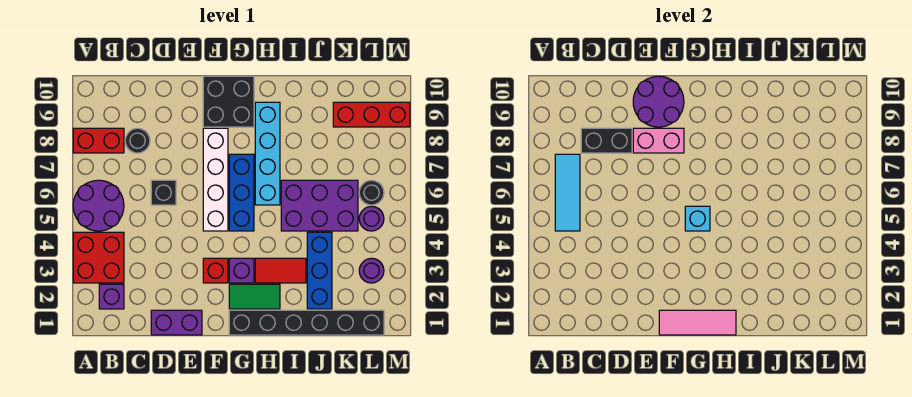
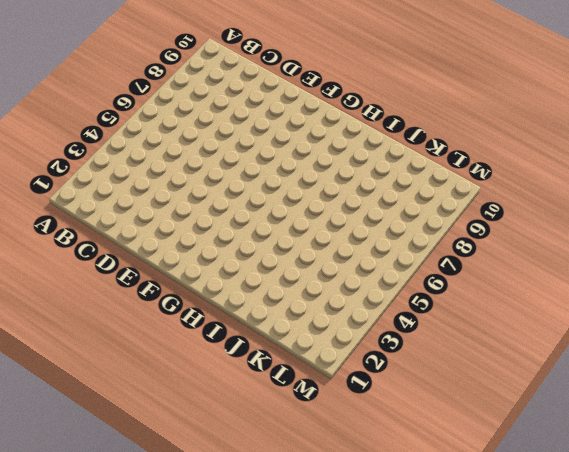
none -> red brick A3:B4 level 1
none -> purple round brick A5:B6 level 1
none -> red brick A8:B8 level 1

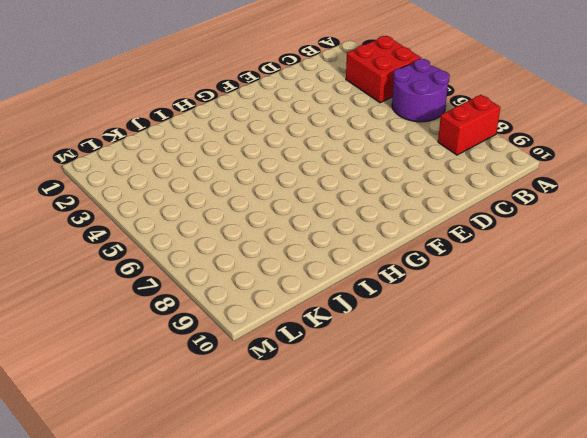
none -> purple brick B2 level 1
none -> black round brick C8 level 1
none -> purple brick D1:E1 level 1

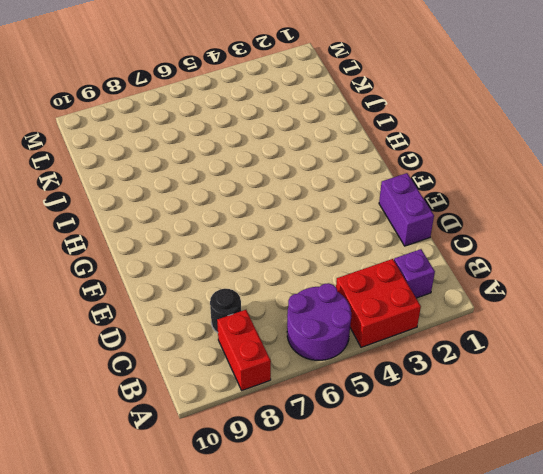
none -> black brick D6 level 1
none -> red brick F3 level 1
none -> white brick F5:F8 level 1

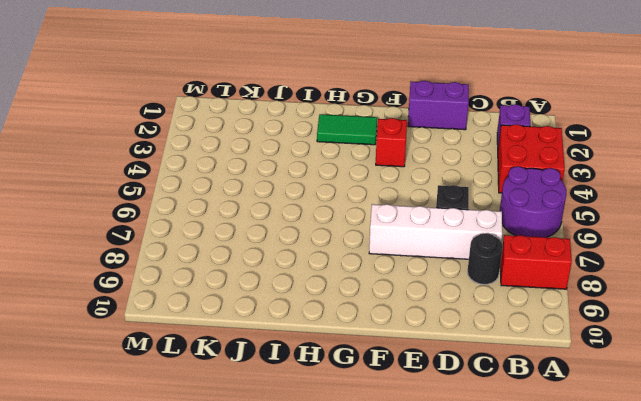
white brick C7:F7 level 1 -> white brick F5:F8 level 1
none -> black brick F9:G10 level 1
none -> black brick G1:L1 level 1
none -> purple brick G3 level 1

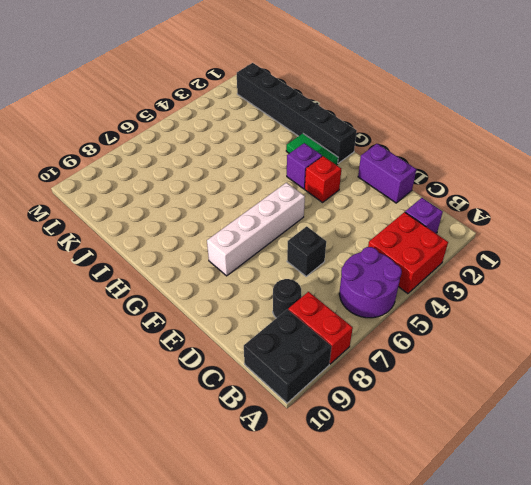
black brick A9:B10 level 1 -> black brick F9:G10 level 1
none -> blue brick G5:G7 level 1
none -> red tile H3:I3 level 1
none -> cyan brick H6:H9 level 1

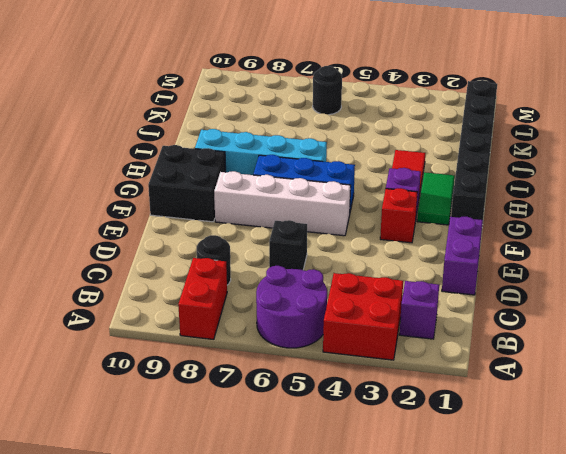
none -> purple brick I5:K6 level 1
none -> blue brick J2:J4 level 1
none -> red brick K9:M9 level 1

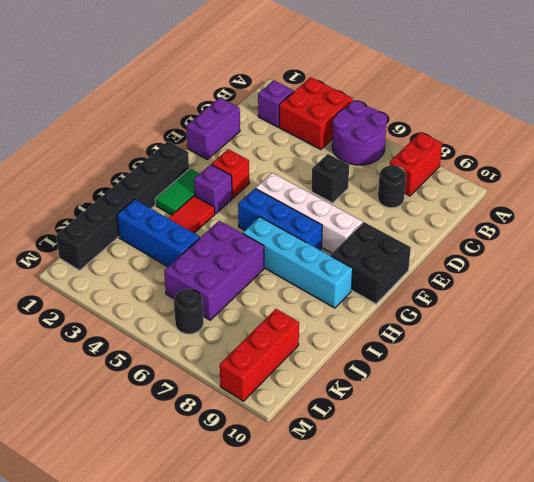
none -> purple round brick L3 level 1
none -> purple round brick L5 level 1
none -> cyan tile B5:B7 level 2

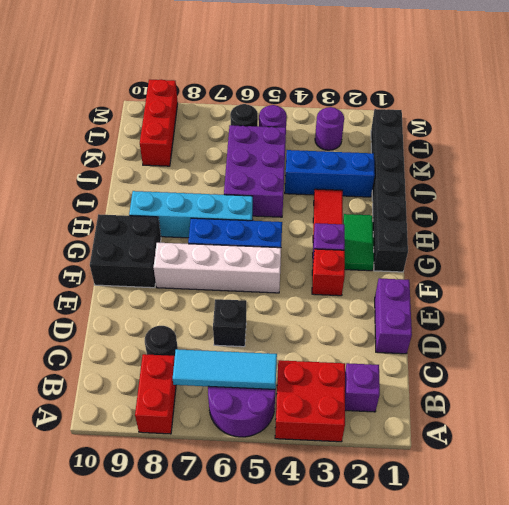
none -> black brick C8:D8 level 2
none -> pink brick E8:F8 level 2
none -> purple round brick E9:F10 level 2

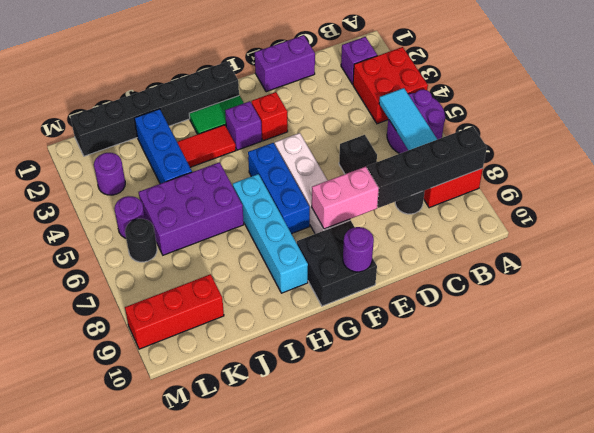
black brick A8:D8 level 2 -> black brick C8:D8 level 2
purple round brick F10 level 2 -> purple round brick E9:F10 level 2
none -> pink tile F1:H1 level 2
none -> cyan brick G5 level 2

